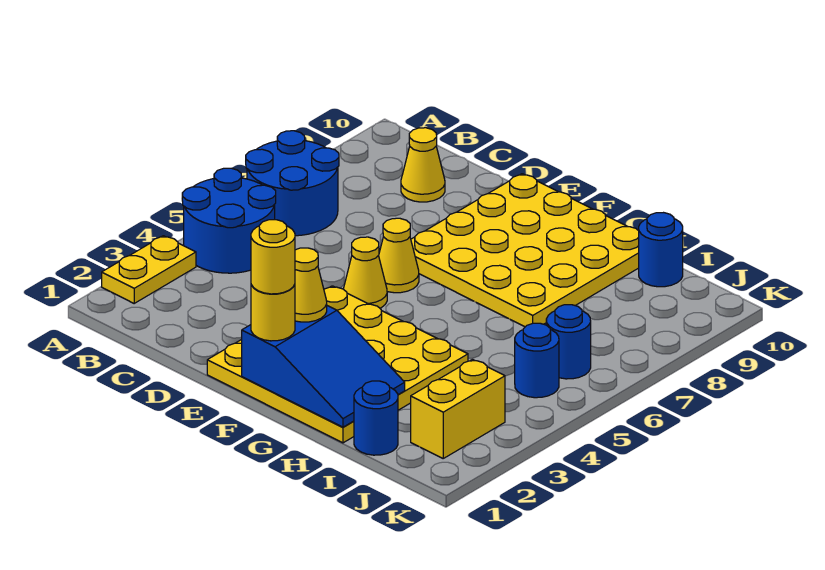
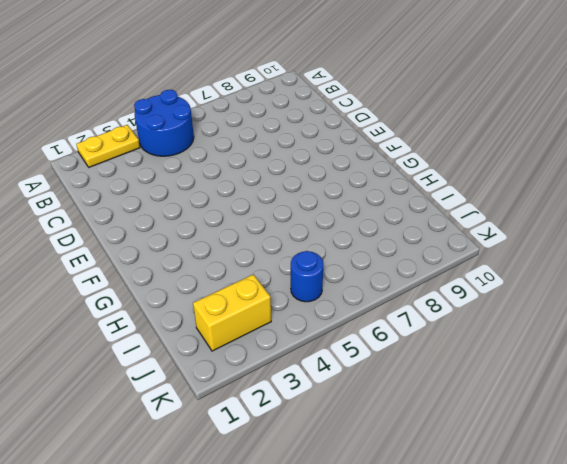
none -> blue round brick A6:B7 level 1
none -> yellow cone C9 level 1
none -> yellow plate E1:H4 level 1

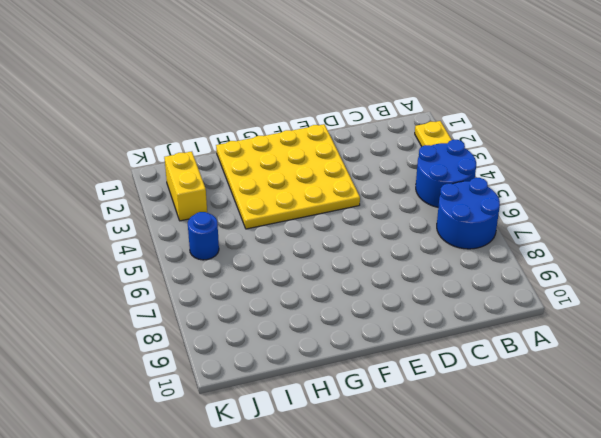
none -> yellow cone C9 level 1
none -> yellow cone E5 level 1
none -> yellow cone E6 level 1

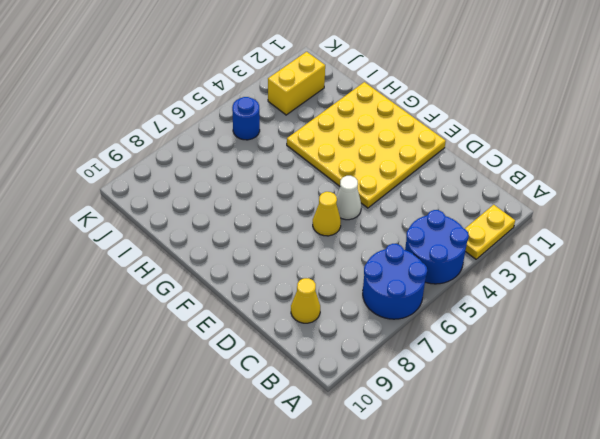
white cone E5 level 1 -> yellow cone E5 level 1
none -> yellow plate E7:H10 level 1
none -> blue round brick I1 level 1
none -> blue round brick I10 level 1

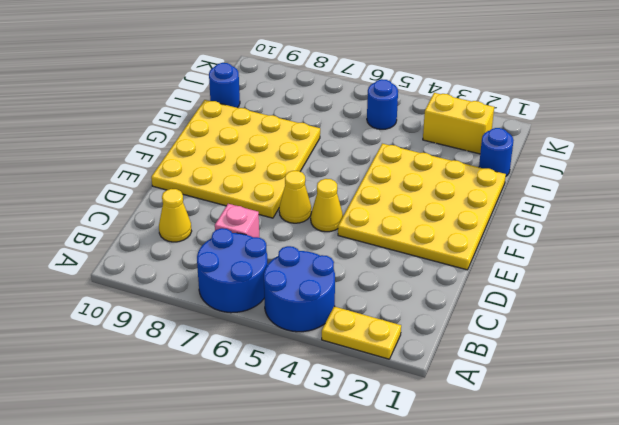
pink brick C7 level 1 -> none
none -> blue round brick J6 level 1
none -> blue slope F1:H2 level 2 top F
none -> yellow round brick F1 level 3

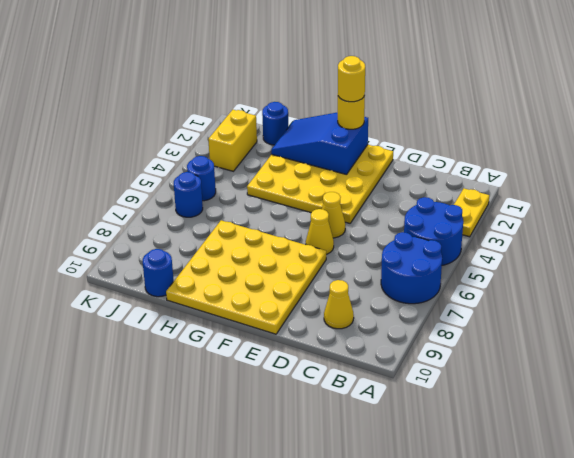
none -> yellow cone F2 level 3

